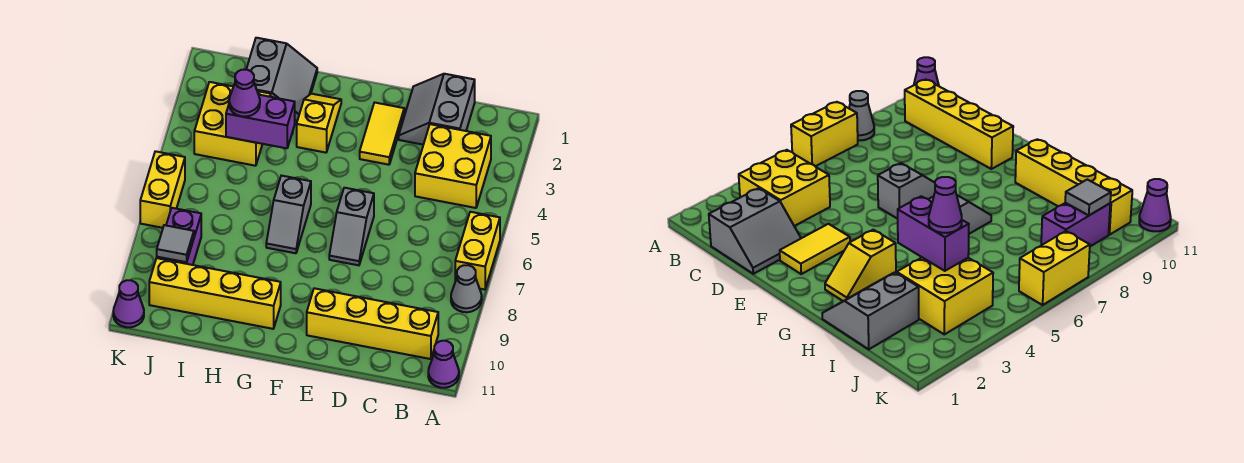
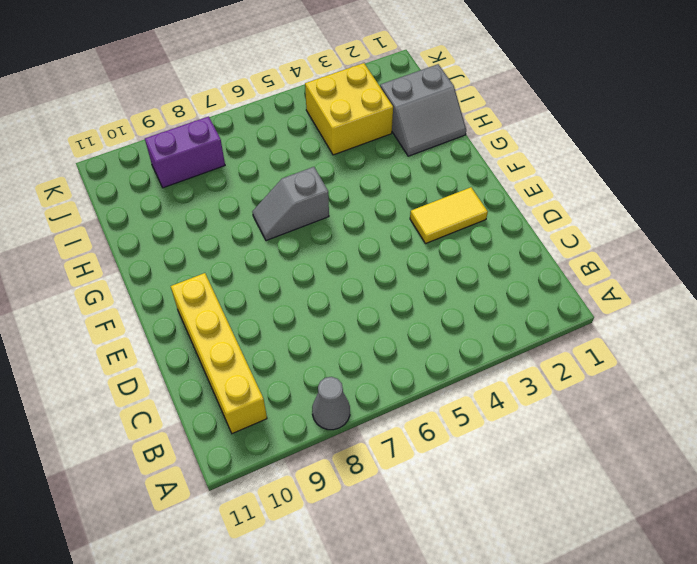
none -> yellow brick A6:A7 level 1
none -> purple cone A11 level 1
none -> yellow brick B3:C4 level 1

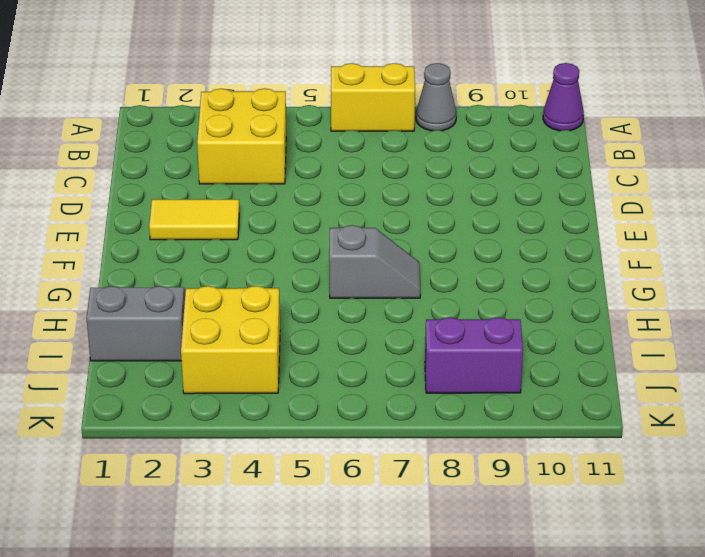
none -> yellow brick B10:E10 level 1
none -> grey slope C1:D2 level 1 top C
none -> grey slope E6:E7 level 1 top 6

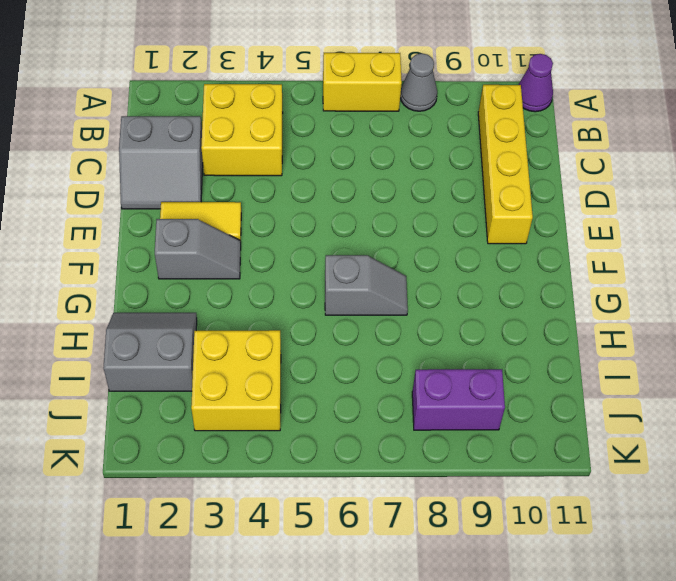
grey slope F2:F3 level 1 top 2 -> grey slope E6:E7 level 1 top 6
none -> yellow slope G2:G3 level 1 top 3
none -> yellow brick G10:J10 level 1
none -> yellow brick K6:K7 level 1

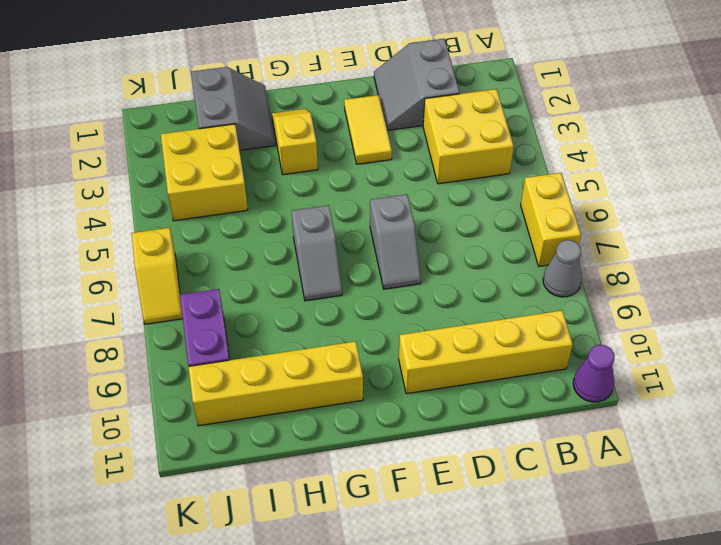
yellow slope K6:K7 level 1 top 6 -> yellow brick K6:K7 level 1
none -> purple cone K11 level 1
none -> purple brick H4:I4 level 2
none -> grey tile J9 level 2

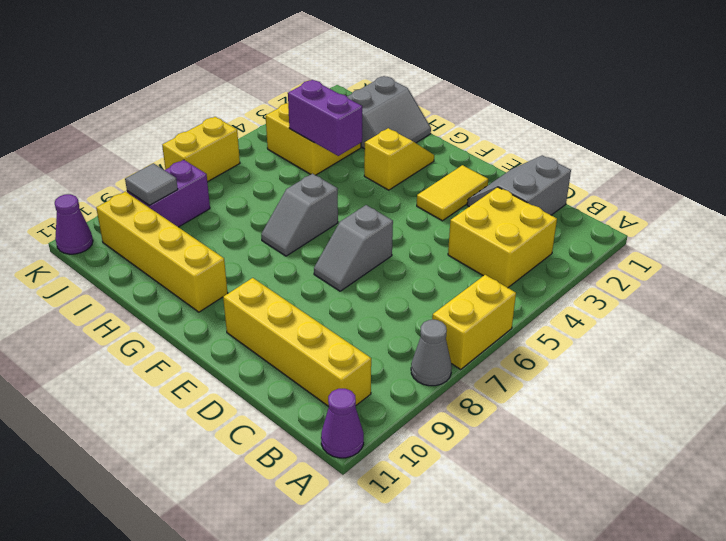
none -> purple cone I4 level 3

